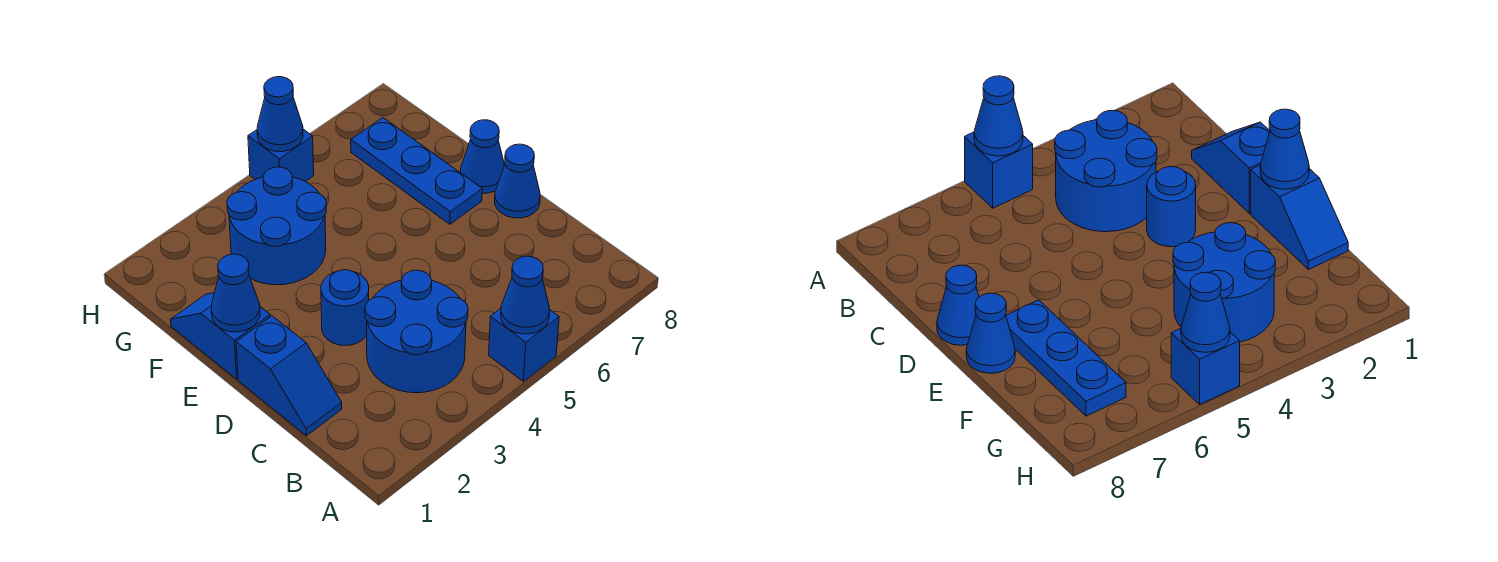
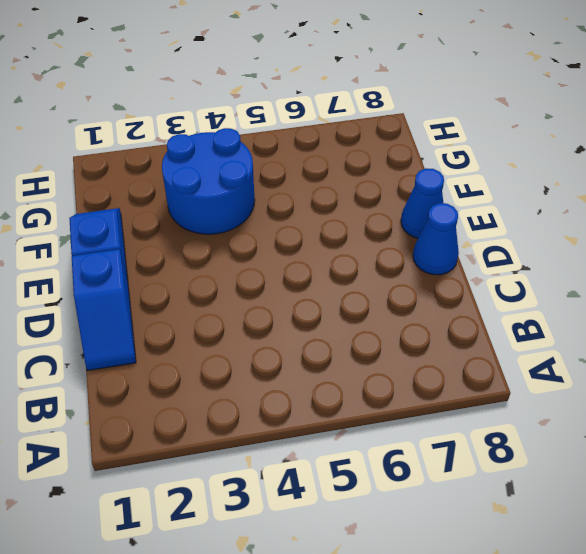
none -> blue brick A5 level 1
none -> blue round brick B3:C4 level 1
none -> blue round brick D3 level 1

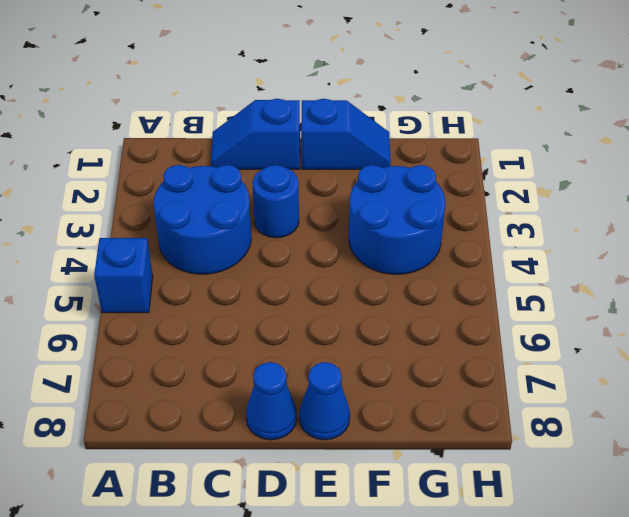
none -> blue plate E7:G7 level 1
none -> blue brick H5 level 1
none -> blue cone A5 level 2

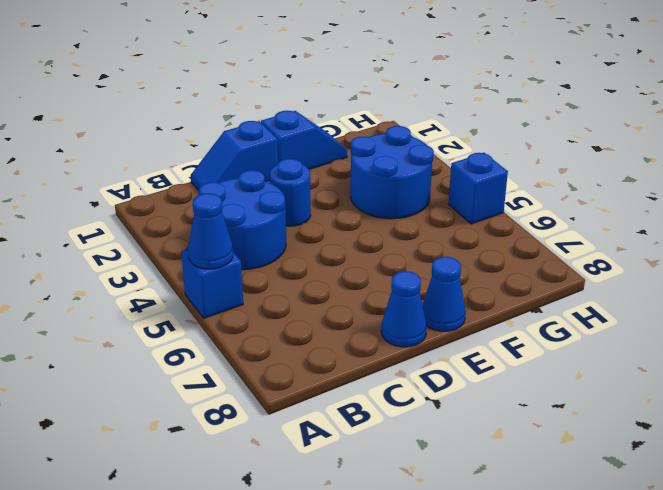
none -> blue plate E7:G7 level 1
none -> blue cone E1 level 2
none -> blue cone H5 level 2

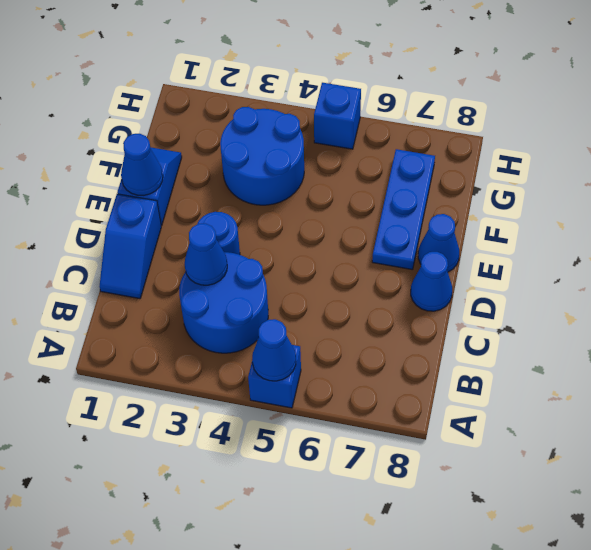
blue cone C3 level 2 -> blue cone H5 level 2

